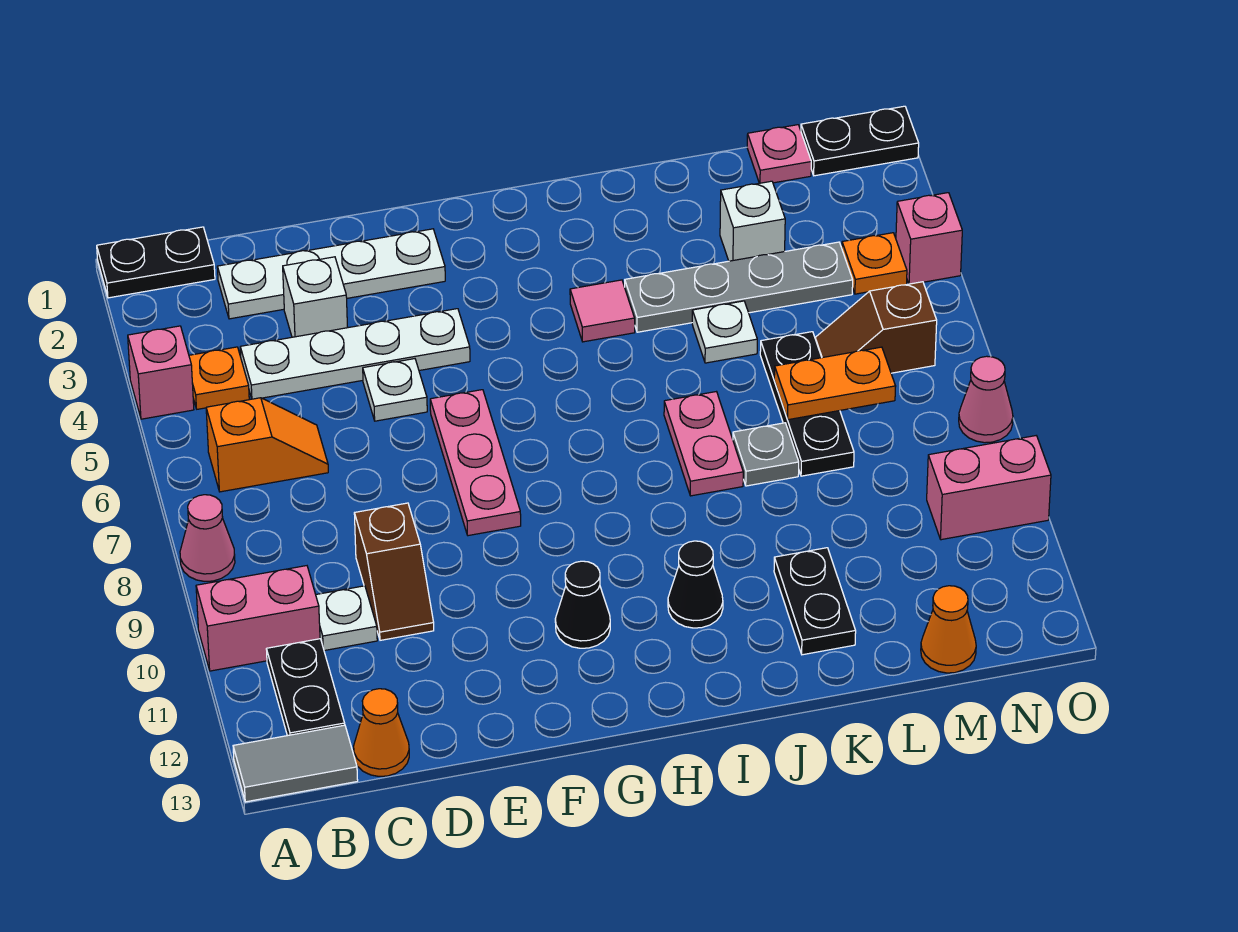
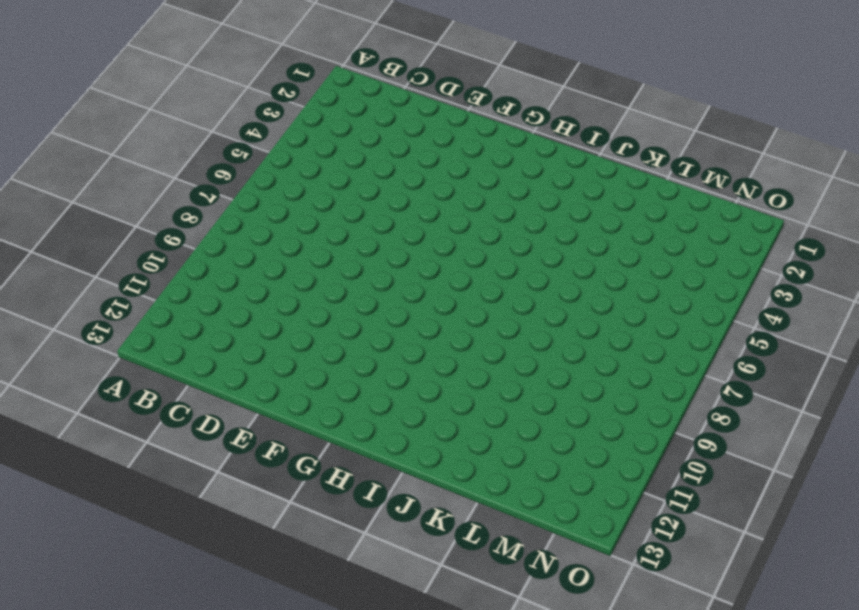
none -> black plate A1:B1 level 1
none -> pink brick A4 level 1
none -> pink cone A8 level 1
none -> pink brick A10:B10 level 1

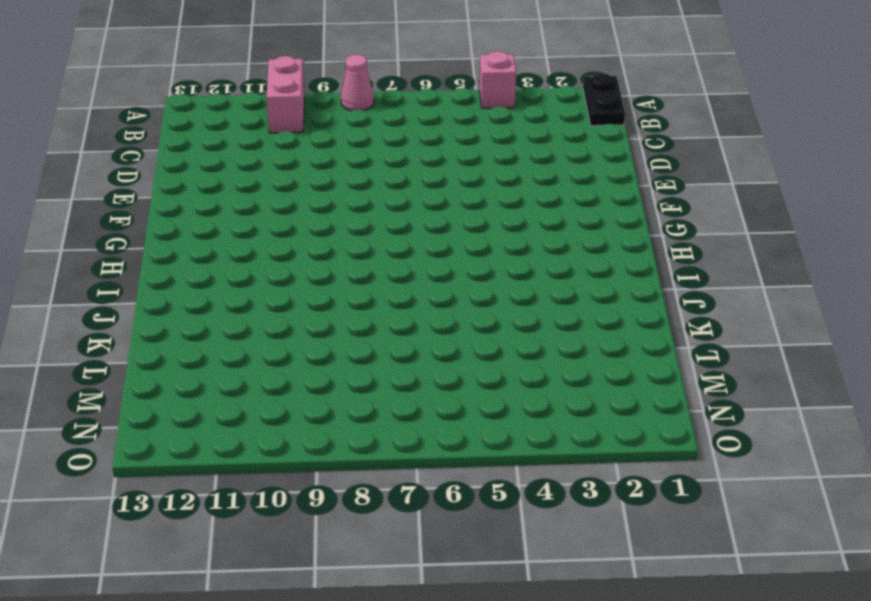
none -> grey tile A13:B13 level 1
none -> orange plate B4 level 1
none -> orange slope B6:C6 level 1 top B
none -> black plate B11:B12 level 1

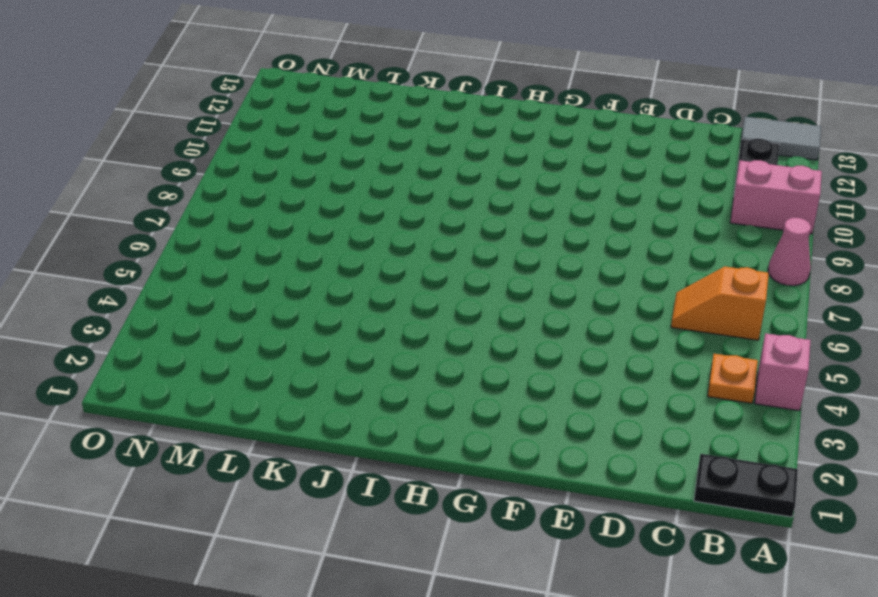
none -> white plate C2:F2 level 1
none -> white plate C4:F4 level 1
none -> white plate C10 level 1
none -> orange cone C13 level 1

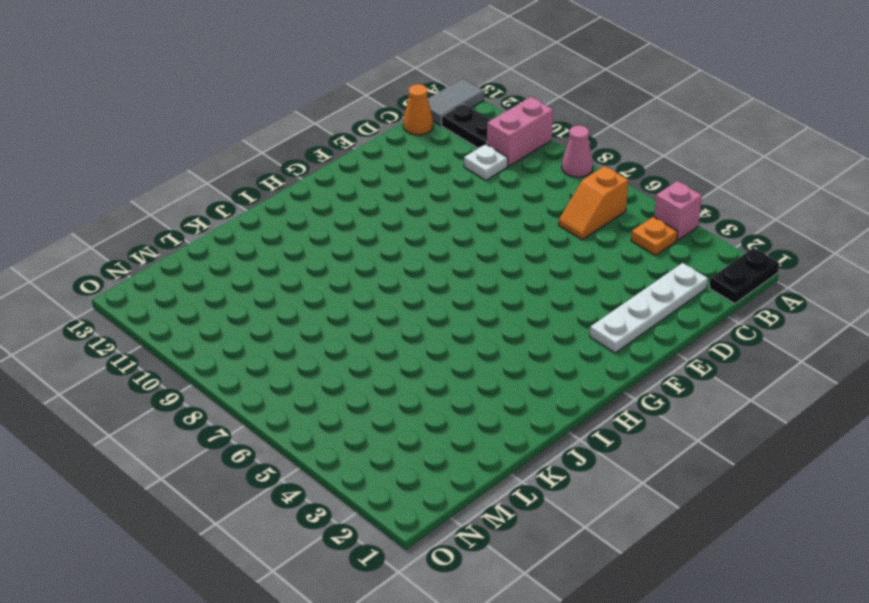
none -> white plate C4:F4 level 1
none -> white brick D3 level 1
none -> brown slope D9:D10 level 1 top 9
none -> white plate E5 level 1

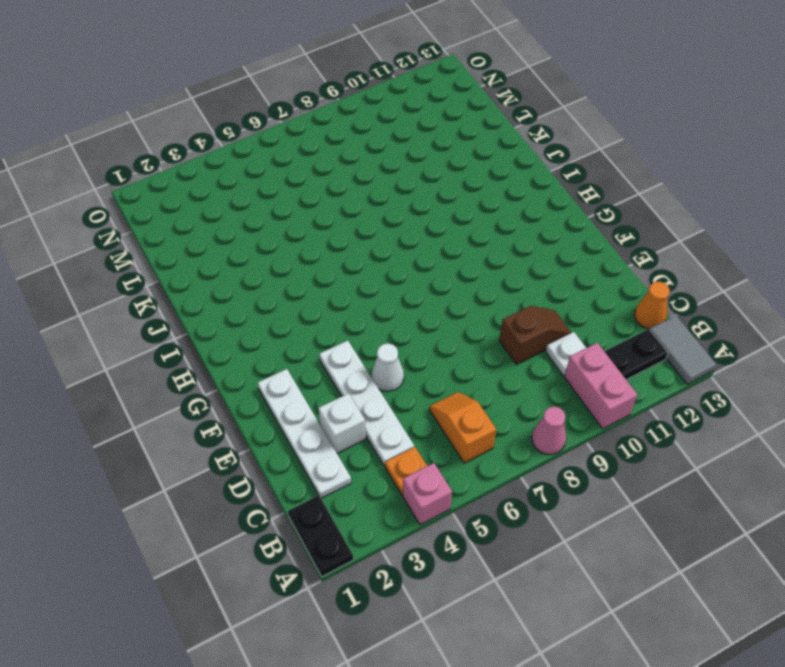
white cone E5 level 1 -> white plate E5 level 1
none -> pink plate F6:F8 level 1
none -> black cone G11 level 1
none -> pink tile I4 level 1
none -> black cone I11 level 1

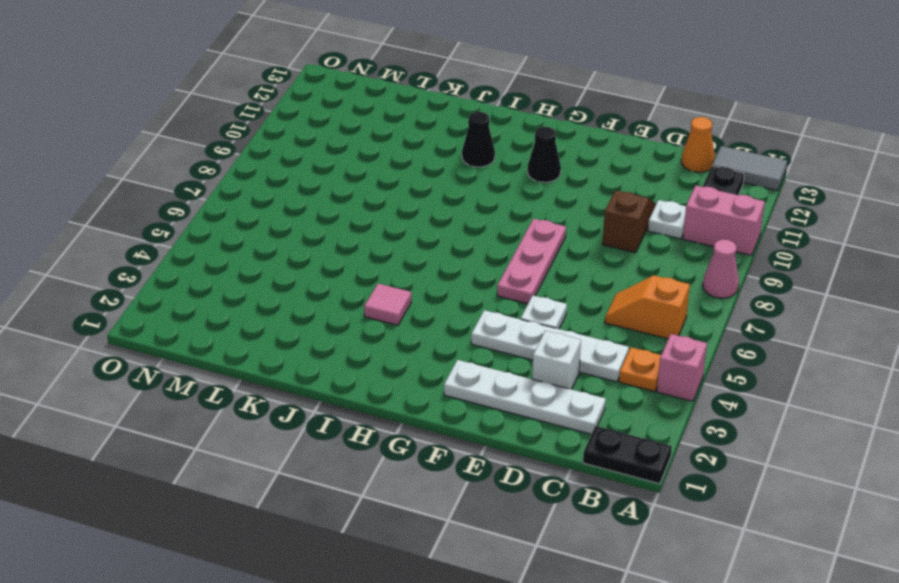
none -> grey plate J4:M4 level 1
none -> pink plate J7:J8 level 1
none -> white plate K5 level 1
none -> grey plate K8 level 1

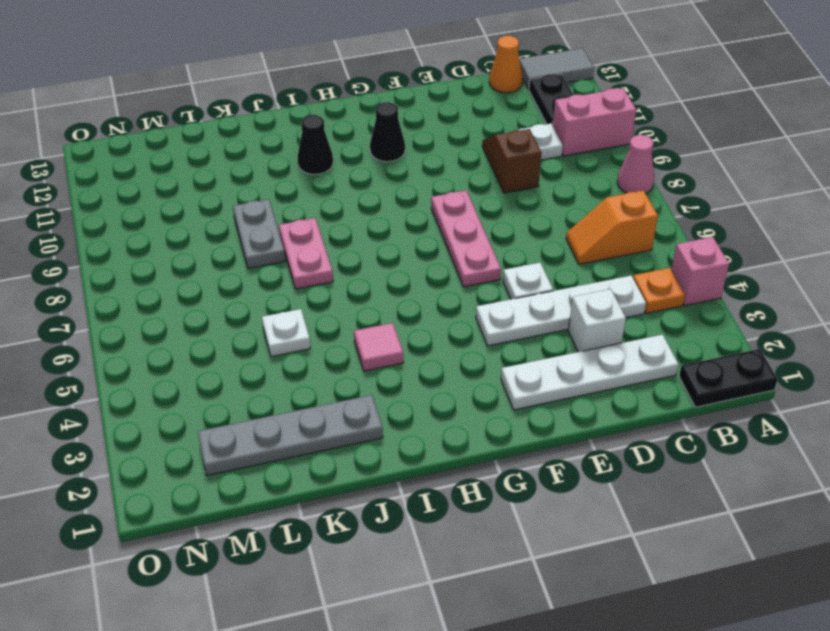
grey plate J2:M2 level 1 -> grey plate J4:M4 level 1
grey plate K8:K9 level 1 -> grey plate K8 level 1
none -> black plate K11:K12 level 1
none -> white brick L3 level 1
none -> black plate L6:L8 level 1
none -> pink plate M1 level 1

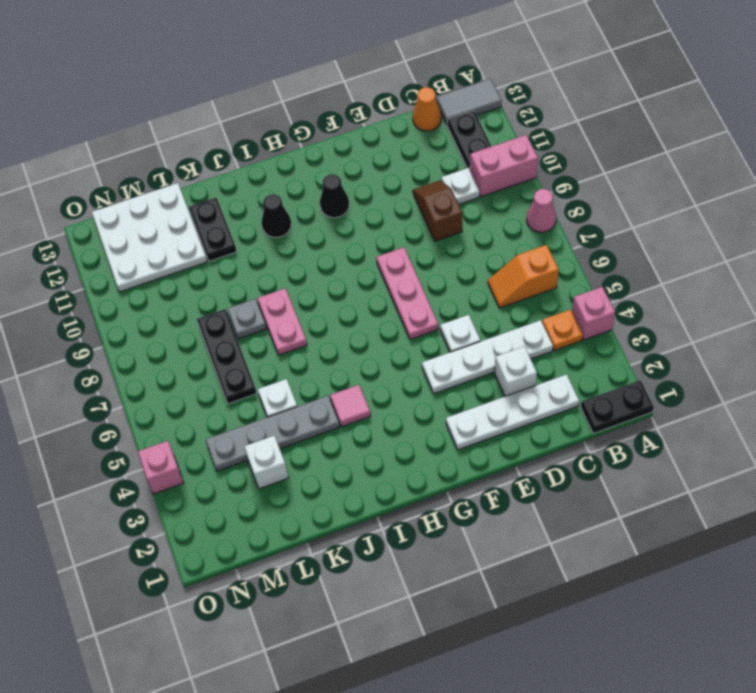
white plate L11:N13 level 1 -> orange cone M13 level 1
none -> pink plate M1 level 1
none -> brown slope M6:N6 level 1 top N
none -> black plate N1:O1 level 1
none -> orange plate N4 level 1

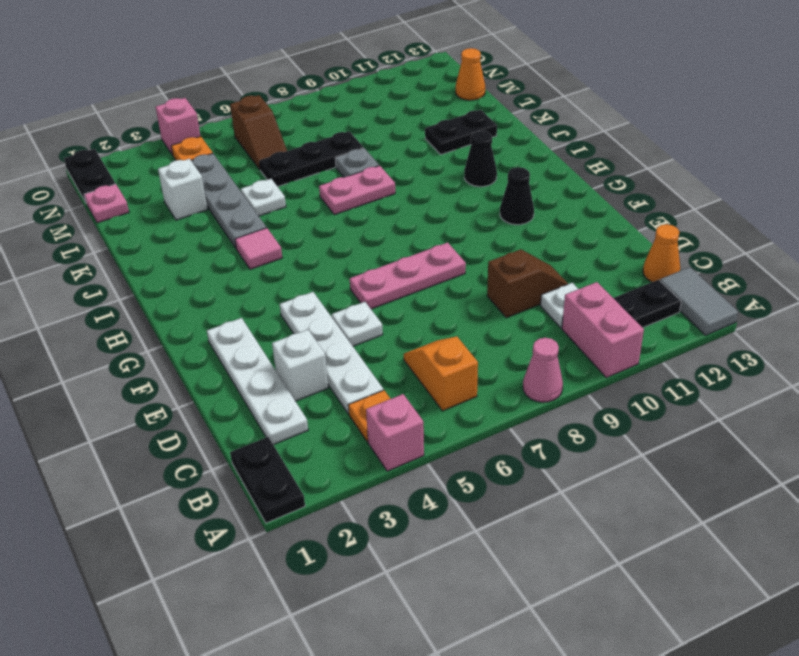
none -> pink brick N10:O10 level 1
none -> pink cone O8 level 1
none -> orange plate L7:M7 level 2

